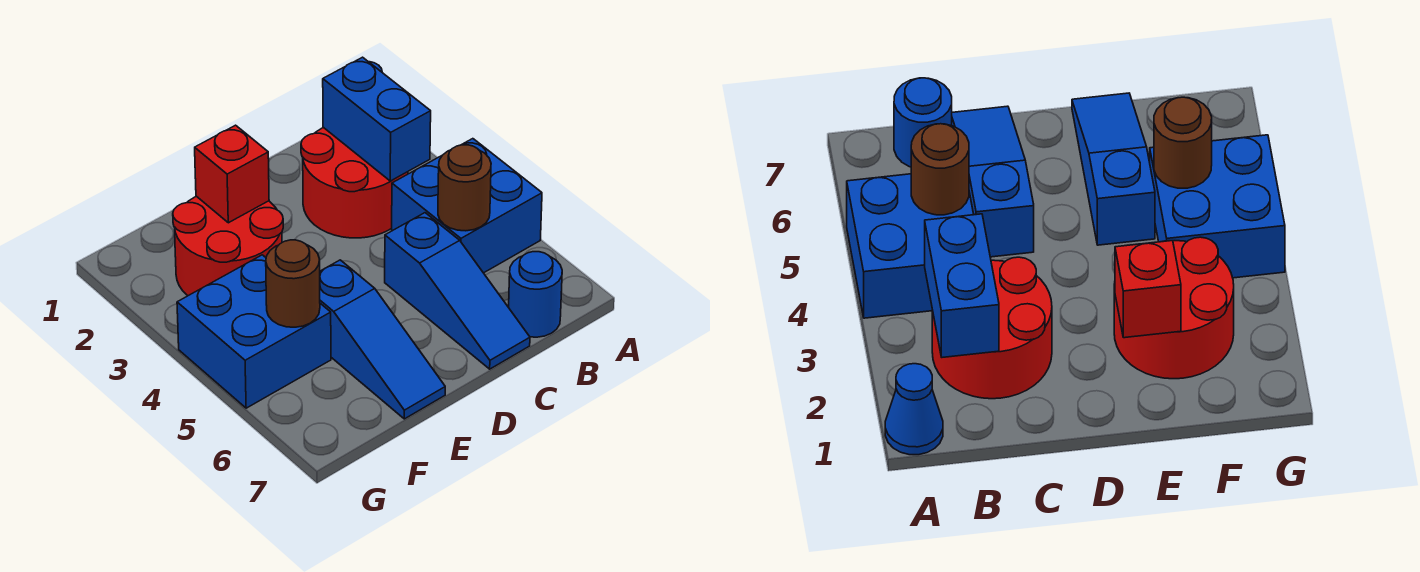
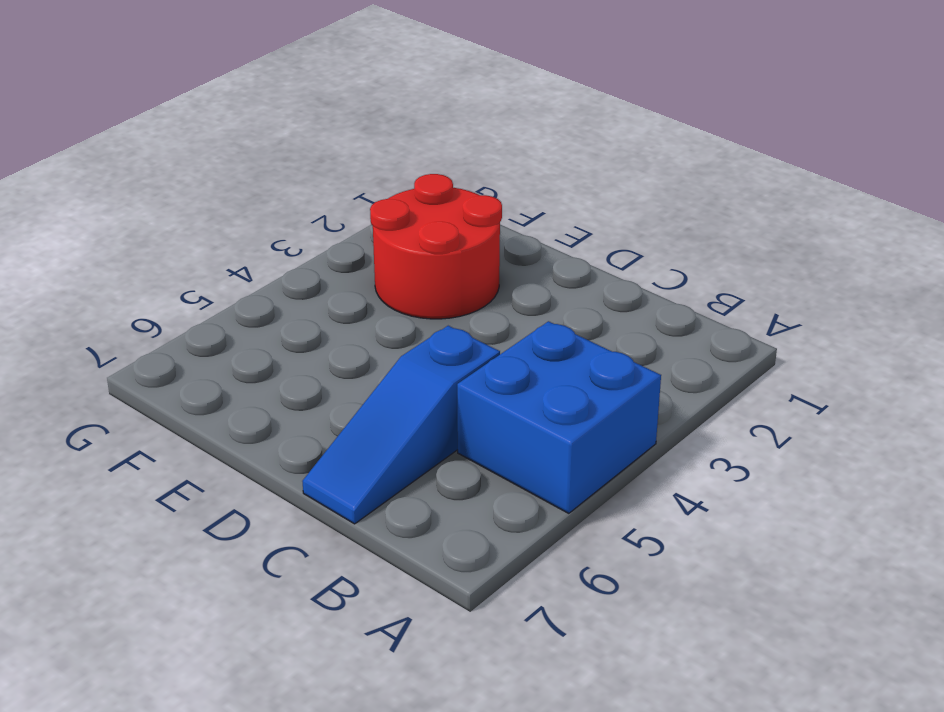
none -> blue cone A1 level 1
none -> red round brick B2:C3 level 1
none -> blue round brick B7 level 1

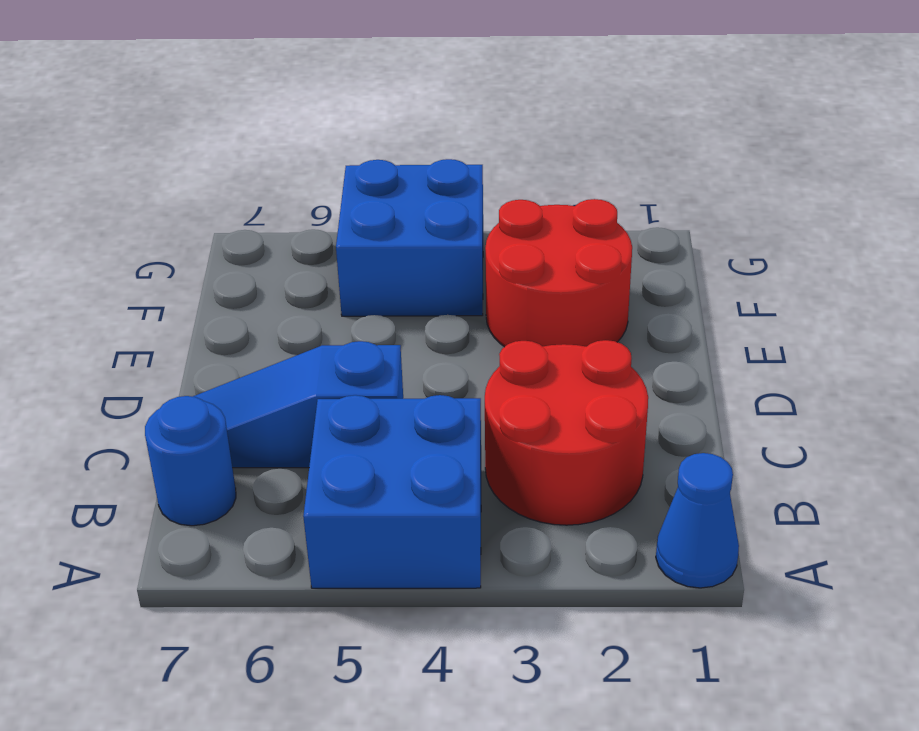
none -> blue slope E5:E7 level 1 top 5
none -> blue brick B2:B3 level 2
none -> brown round brick B5 level 2

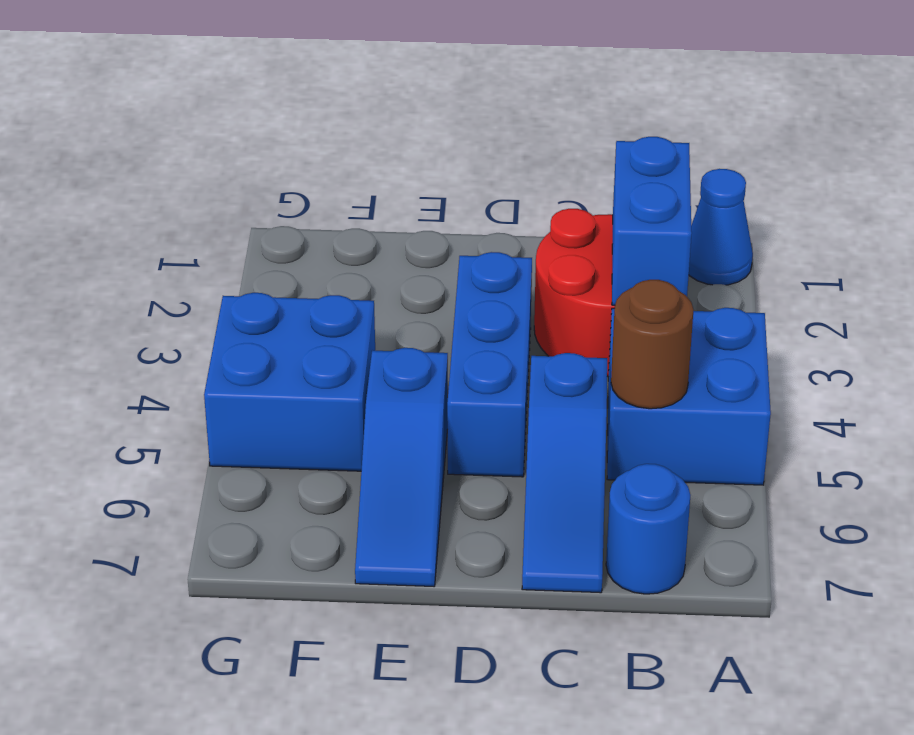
blue brick D3:D5 level 1 -> none
none -> red round brick E2:F3 level 1
none -> red brick E2 level 2
none -> brown round brick F5 level 2

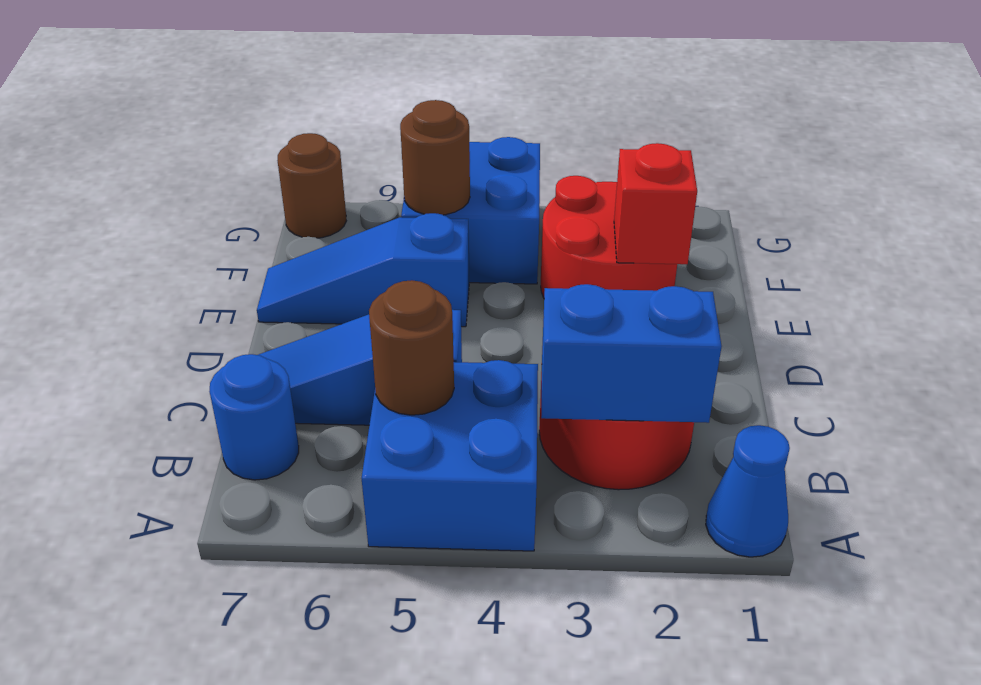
brown round brick G7 level 1 -> none

